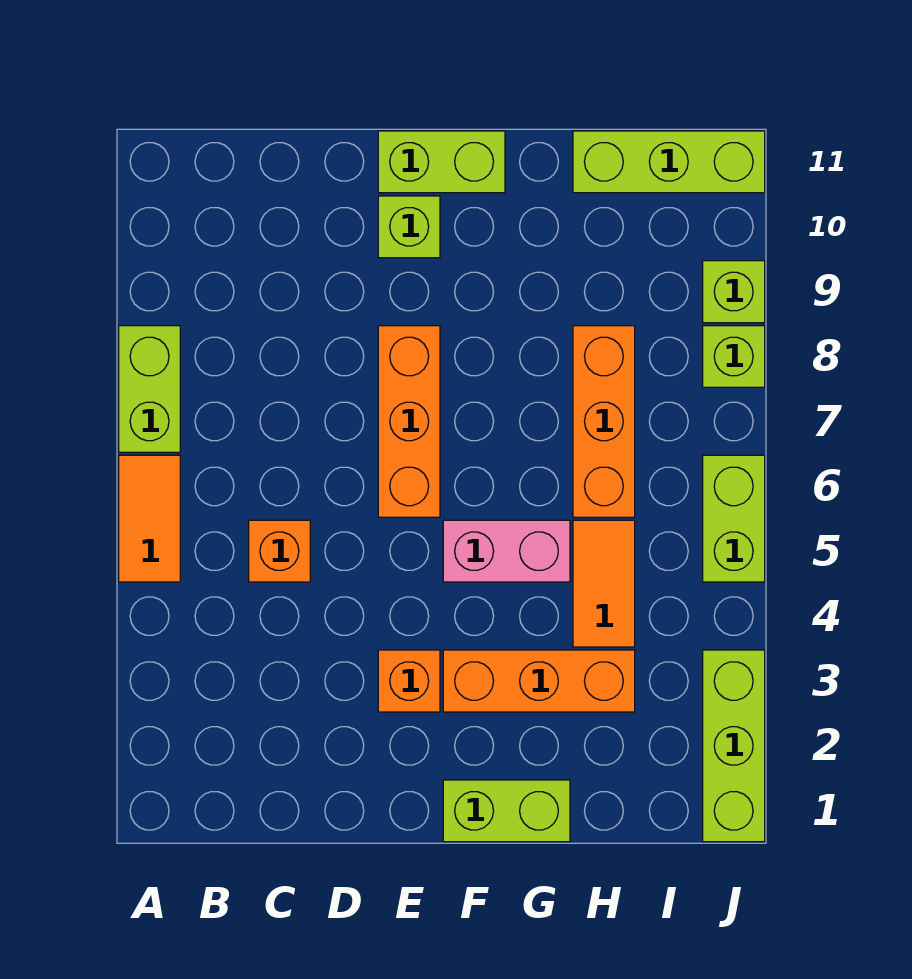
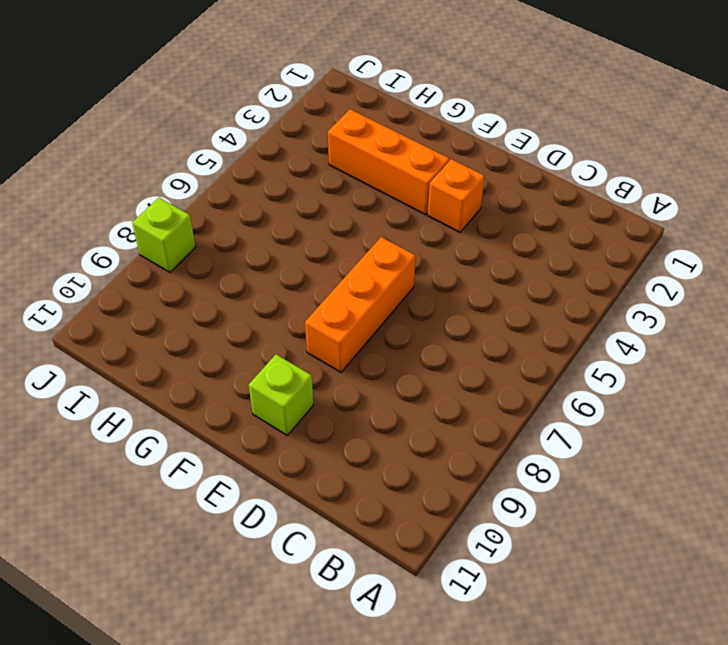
none -> orange tile A5:A6 level 1
none -> lime brick A7:A8 level 1
none -> orange brick C5 level 1

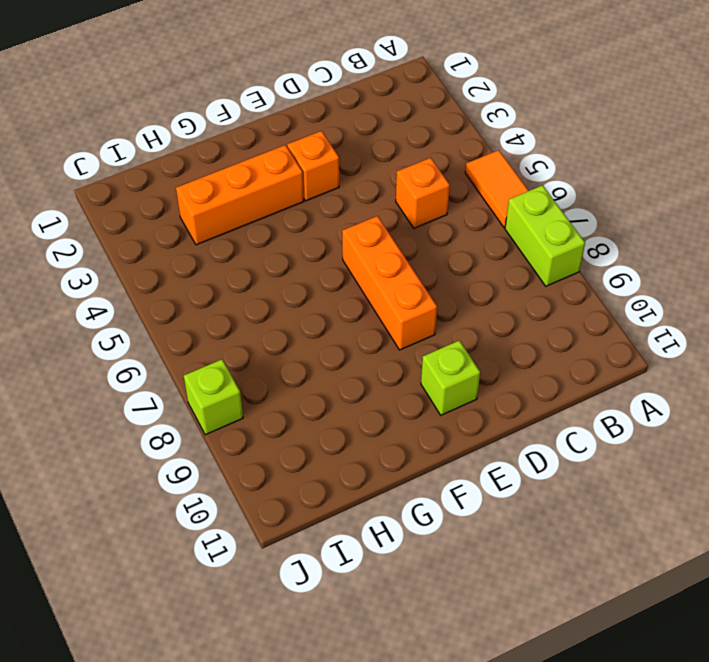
none -> lime brick E11:F11 level 1
none -> lime brick F1:G1 level 1
none -> pink brick F5:G5 level 1

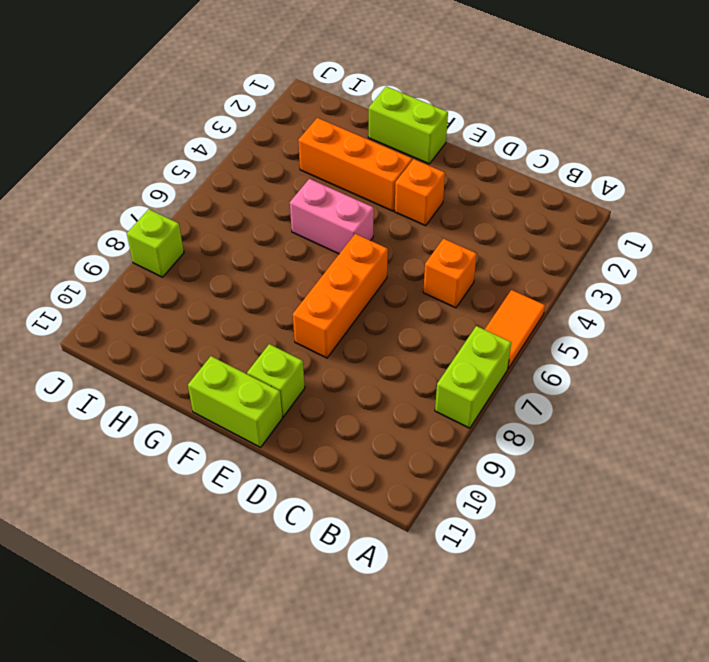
none -> orange tile H4:H5 level 1
none -> orange brick H6:H8 level 1
none -> lime brick H11:J11 level 1

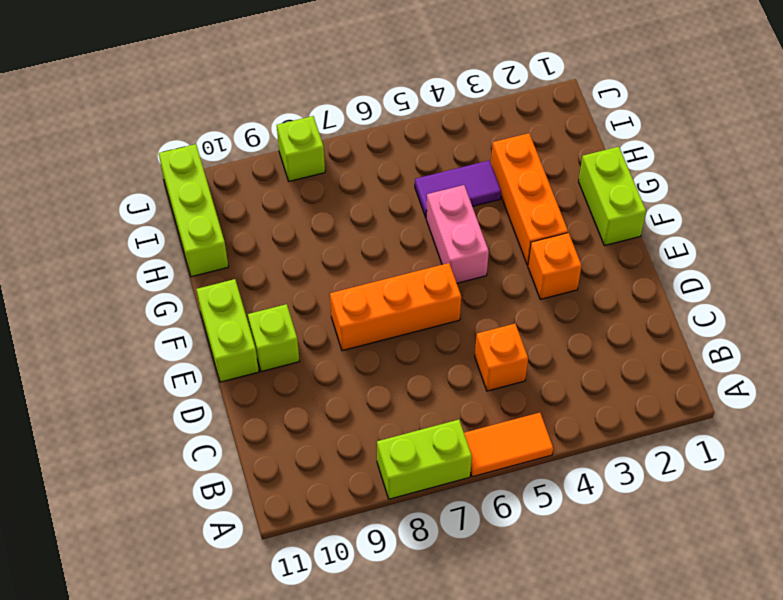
purple tile H4:H5 level 1 -> orange tile H4:H5 level 1
none -> orange brick H6:H8 level 1
none -> lime brick J1:J3 level 1
none -> lime brick J5:J6 level 1

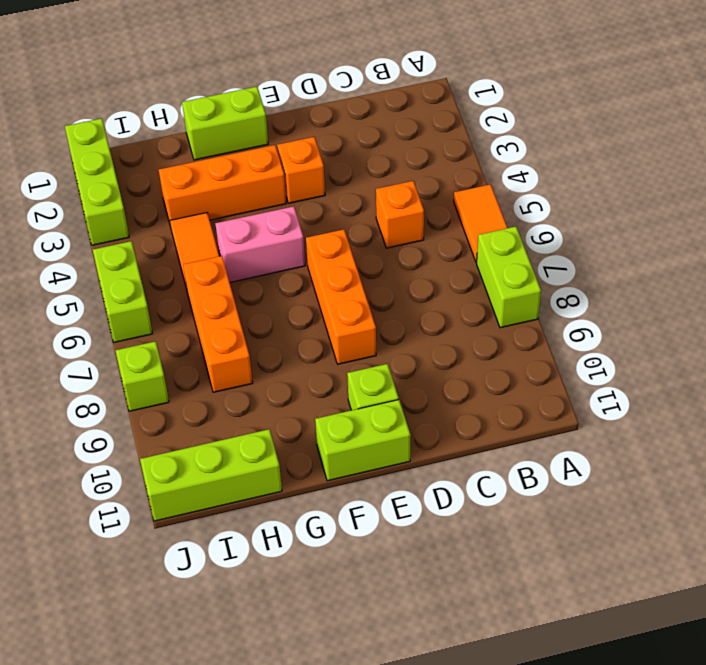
none -> lime brick J9 level 1

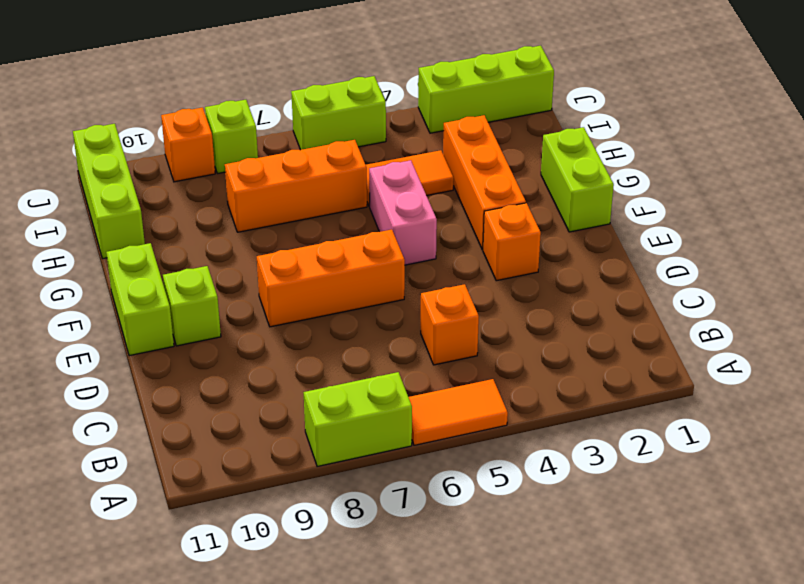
orange brick J9 level 1 -> lime brick J9 level 1

